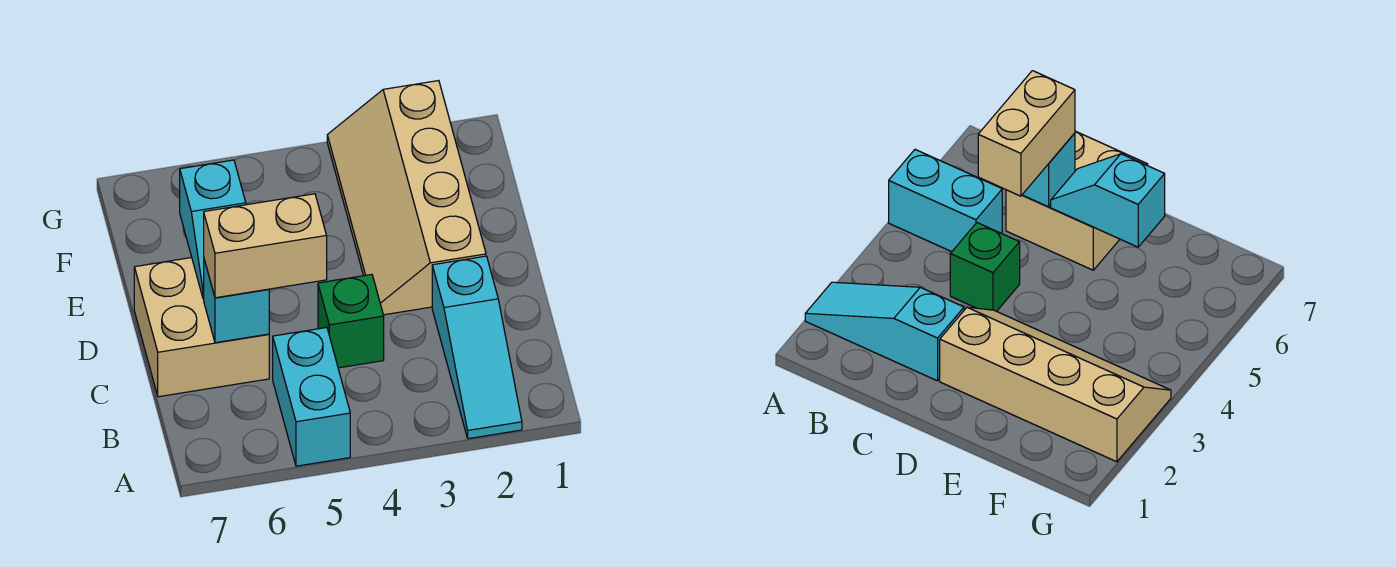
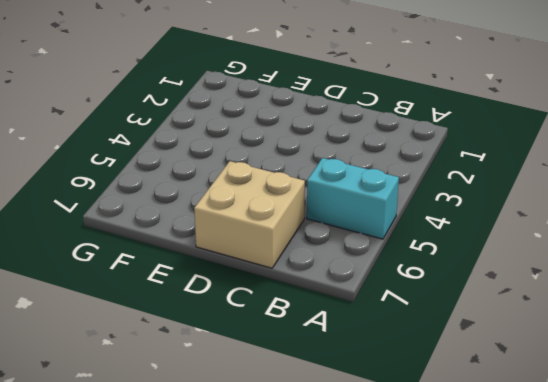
none -> cyan slope A2:C2 level 1 top C
none -> green brick C4 level 1

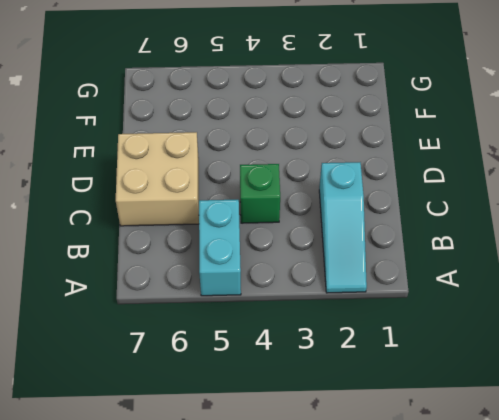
none -> tan slope D2:G3 level 1 top 2
none -> cyan brick C6 level 2

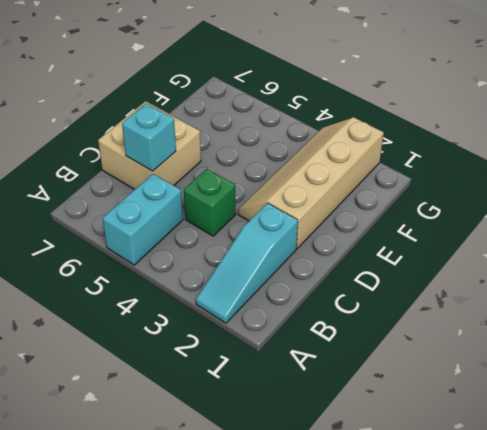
none -> cyan slope D6:E6 level 2 top E
none -> tan brick C5:C6 level 3

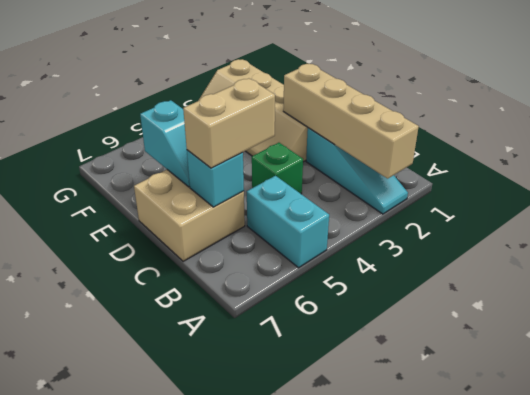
tan brick A2:D2 level 2 -> none

